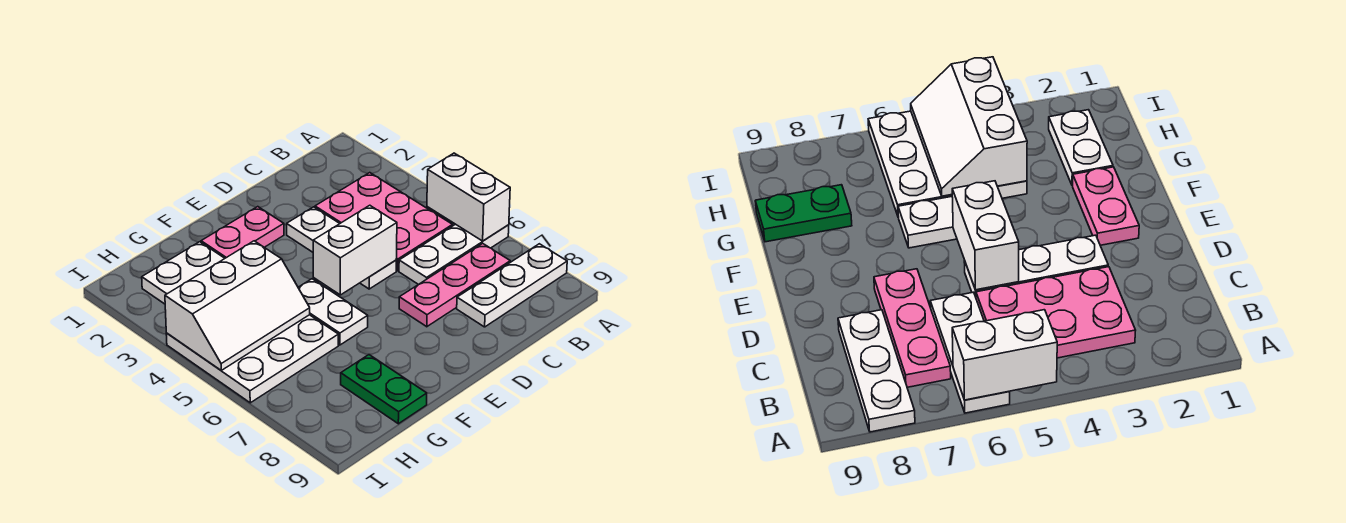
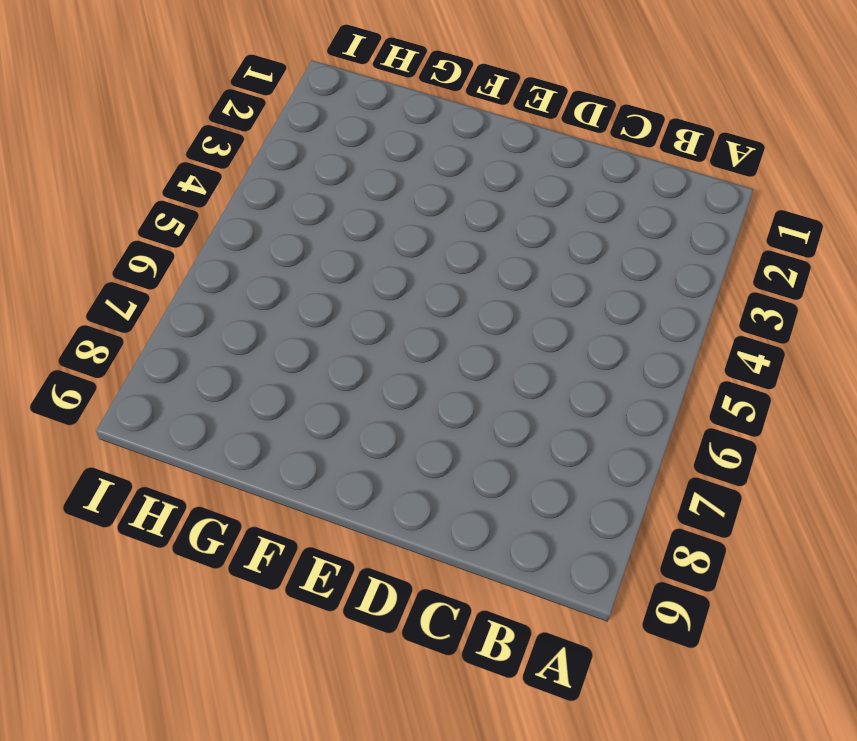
none -> white plate A6:C6 level 1
none -> white plate A8:C8 level 1
none -> pink plate B3:C5 level 1

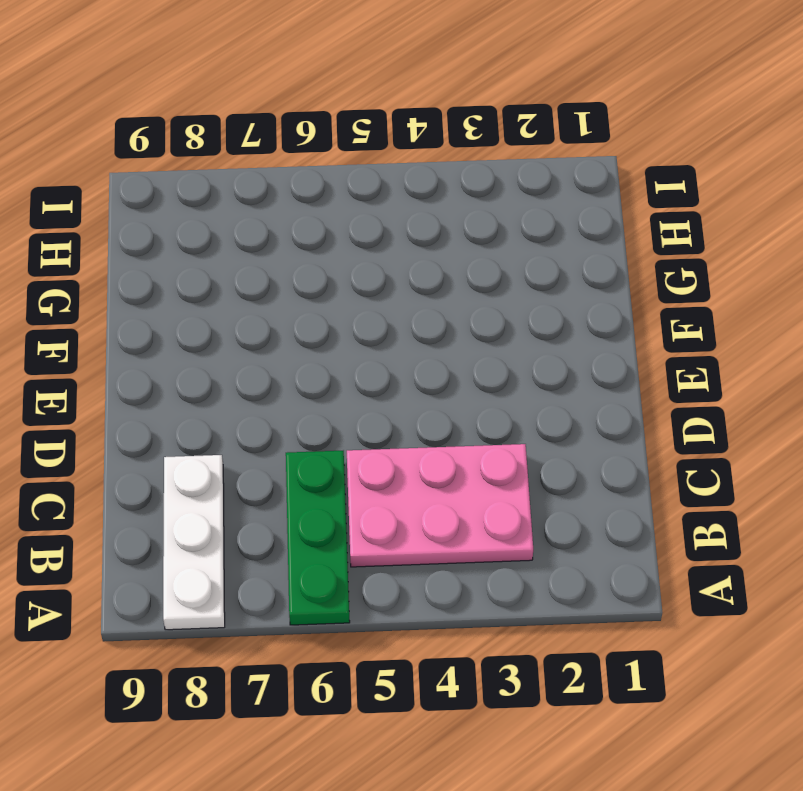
green plate A6:C6 level 1 -> white plate A6:C6 level 1
none -> pink plate B7:D7 level 1
none -> white plate D3:D5 level 1
none -> pink plate E2:F2 level 1

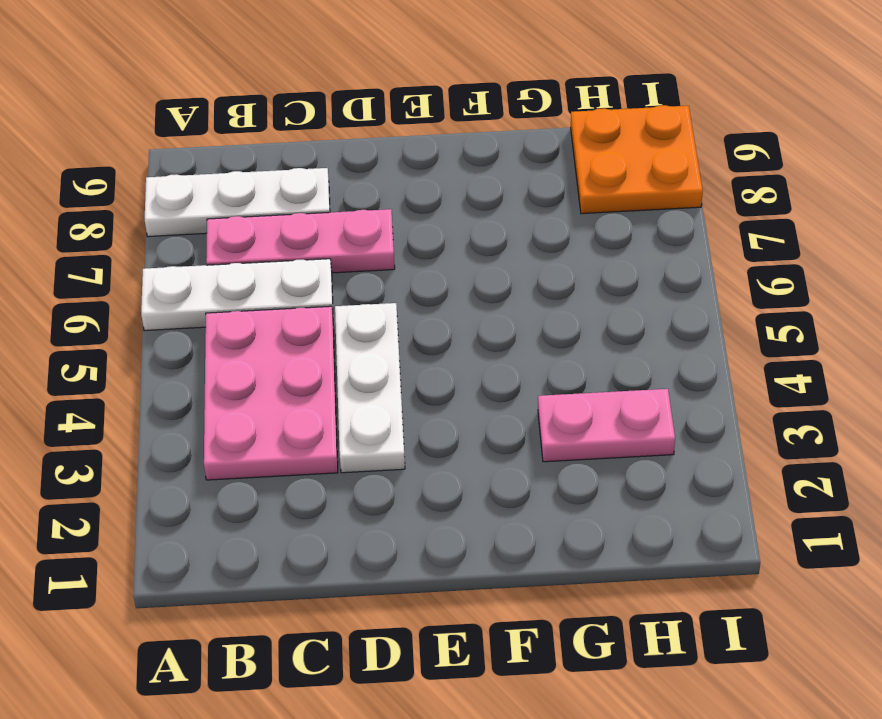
pink plate G3:H3 level 1 -> pink plate E2:F2 level 1
orange plate H8:I9 level 1 -> none
none -> white plate F5:F6 level 1
none -> white plate G2:H2 level 1
none -> white plate G4:I6 level 1

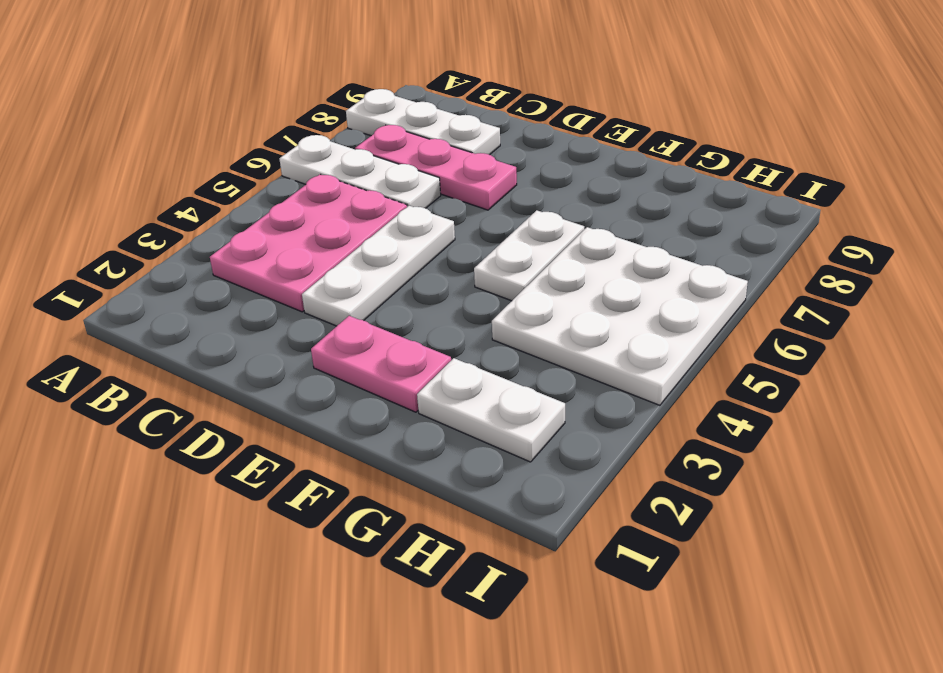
none -> green plate G8:G9 level 1
none -> white brick A5:A6 level 2
none -> white brick D5:E5 level 2

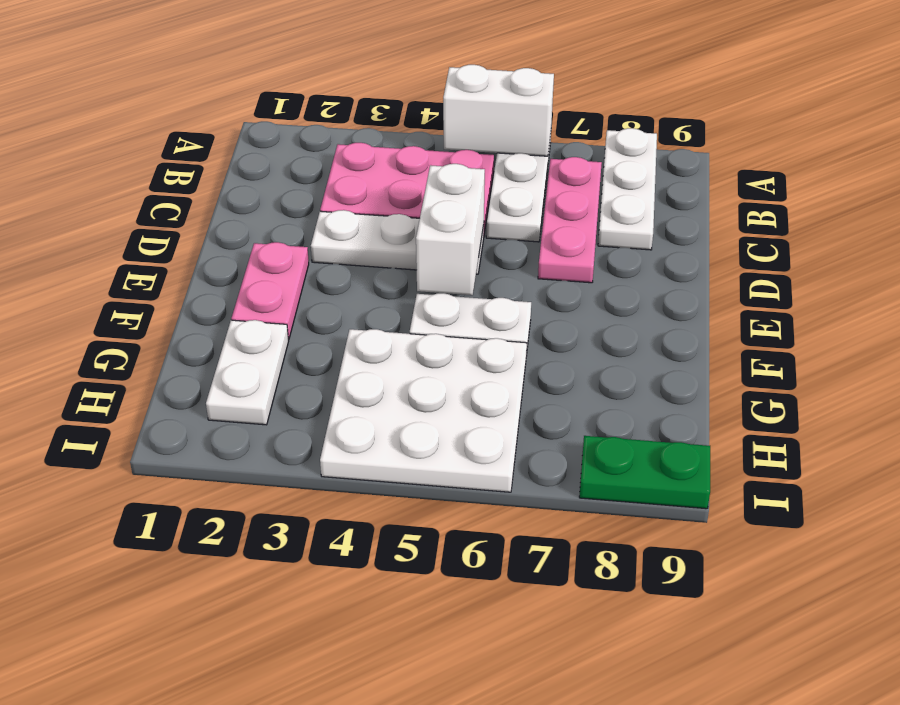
green plate I8:I9 level 1 -> green plate G8:G9 level 1
none -> white slope G4:I5 level 2 top 4

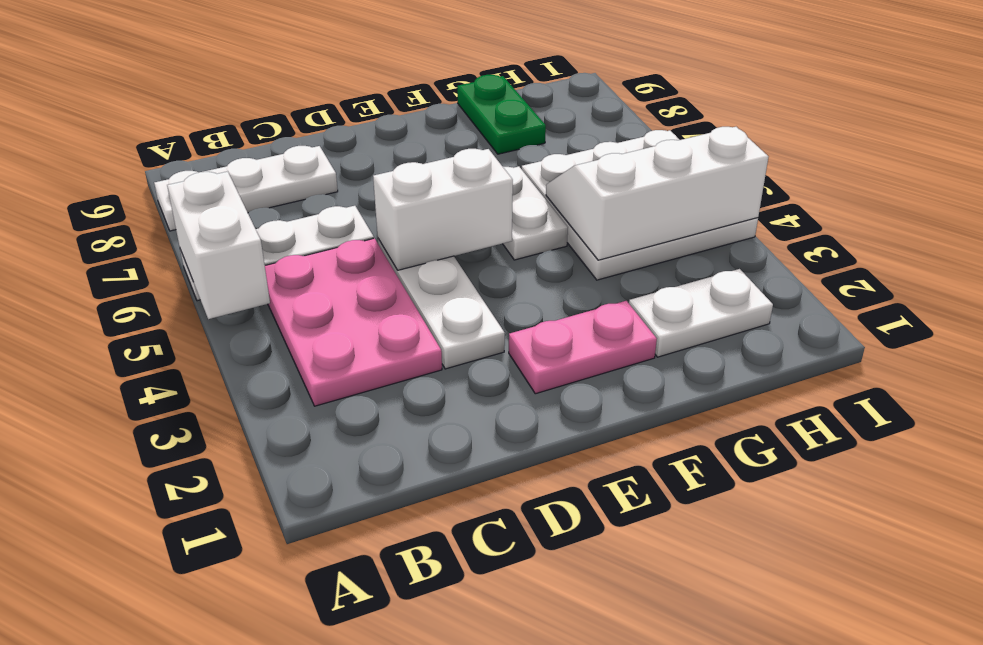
none -> pink plate B7:D7 level 1

